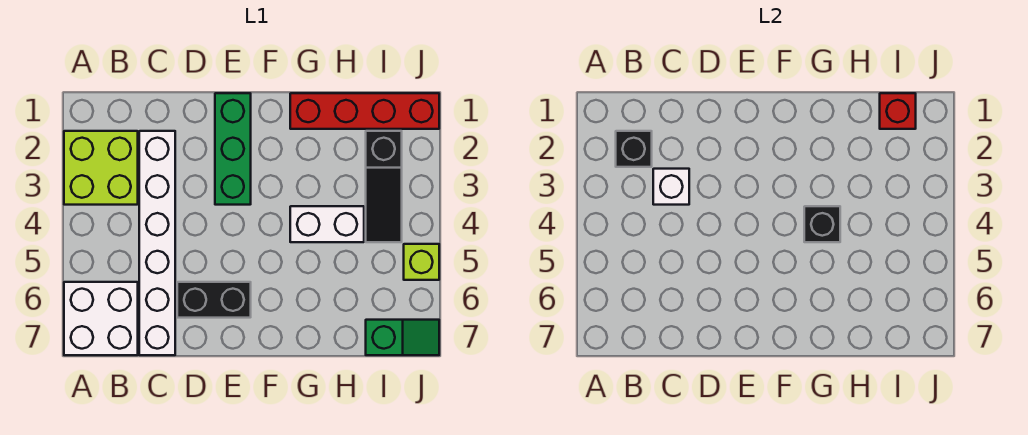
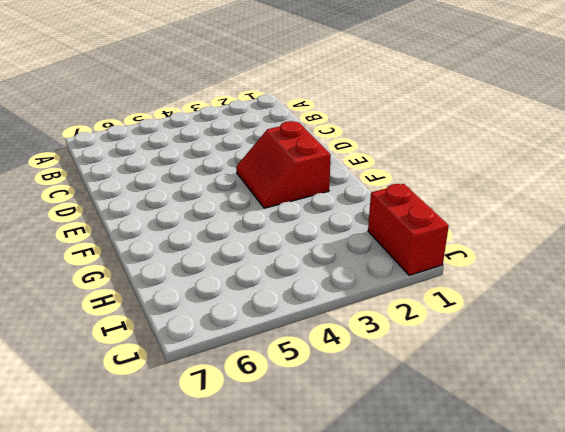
red slope E2:F3 level 1 top 2 -> green brick E1:E3 level 1
red brick I1:J1 level 1 -> red brick G1:J1 level 1
none -> lime brick A2:B3 level 1
none -> white brick A6:B7 level 1
none -> white brick C2:C7 level 1

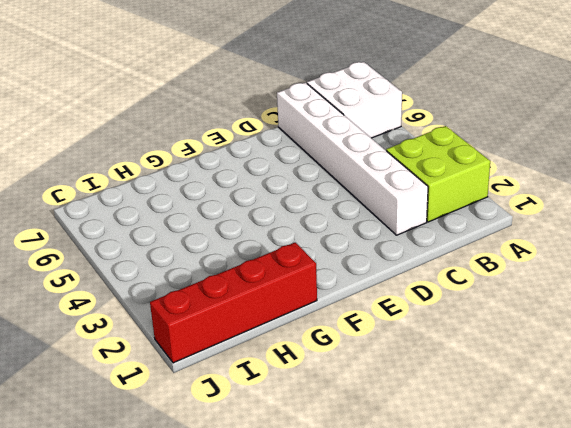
none -> black brick D6:E6 level 1
none -> green brick E1:E3 level 1
none -> white brick G4:H4 level 1

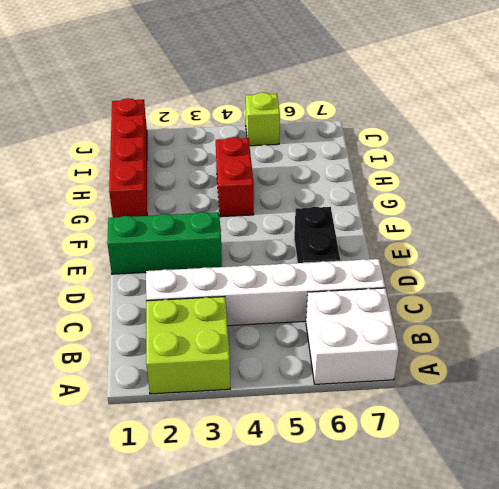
red brick G4:H4 level 1 -> white brick G4:H4 level 1
none -> black slope I2:I4 level 1 top 2
none -> green slope I7:J7 level 1 top I
none -> black brick B2 level 2

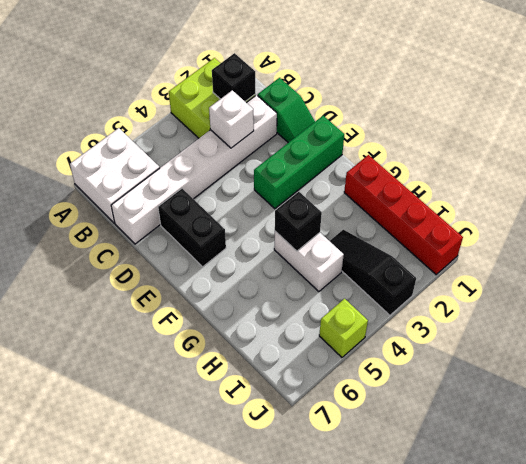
green slope C1:D1 level 1 top C -> green slope I7:J7 level 1 top I
black slope H3:J3 level 1 top J -> black slope I2:I4 level 1 top 2
none -> red brick I1 level 2

